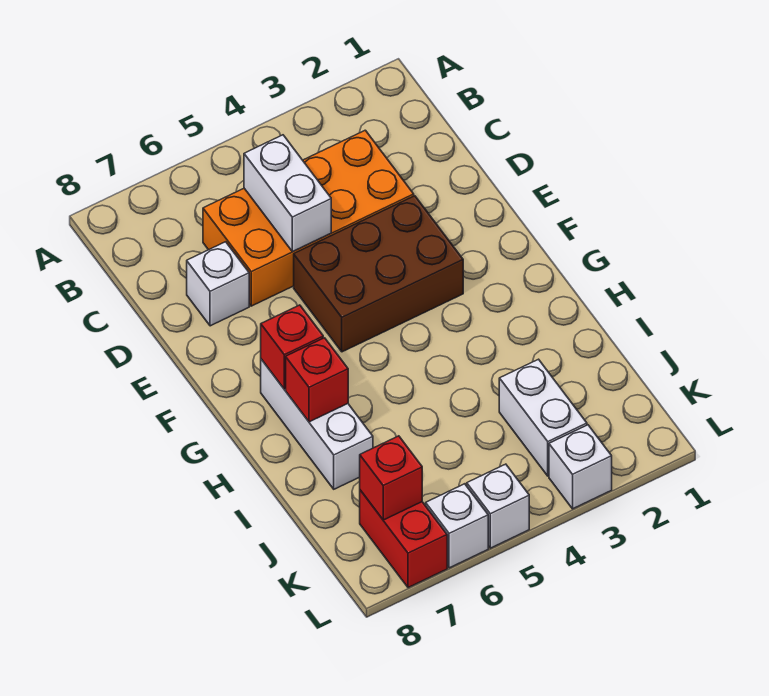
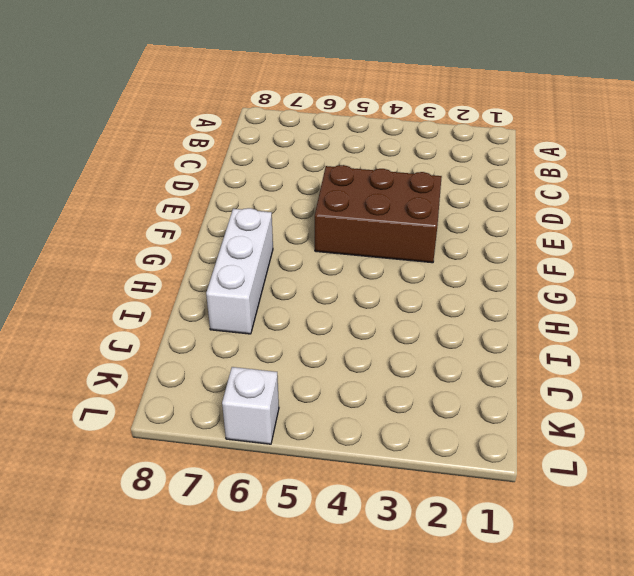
none -> orange brick C3:D6 level 1
none -> white brick D7 level 1
none -> white brick J3:K3 level 1

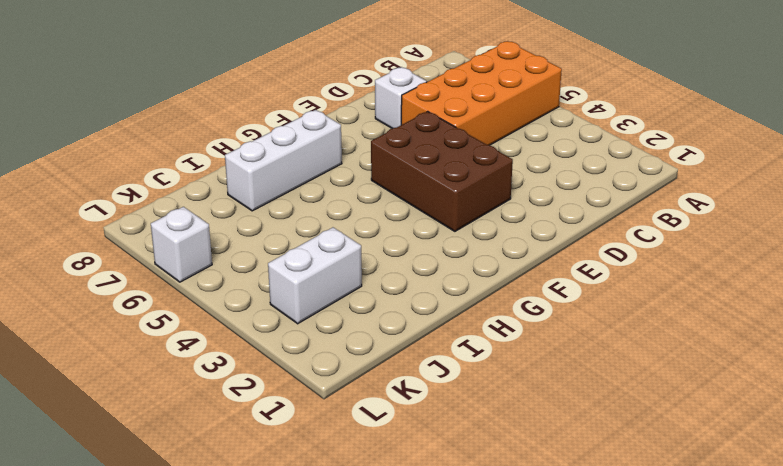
orange brick A5:D6 level 1 -> orange brick C3:D6 level 1
none -> red brick K7:L7 level 1
none -> white brick L3 level 1
none -> white brick L5 level 1

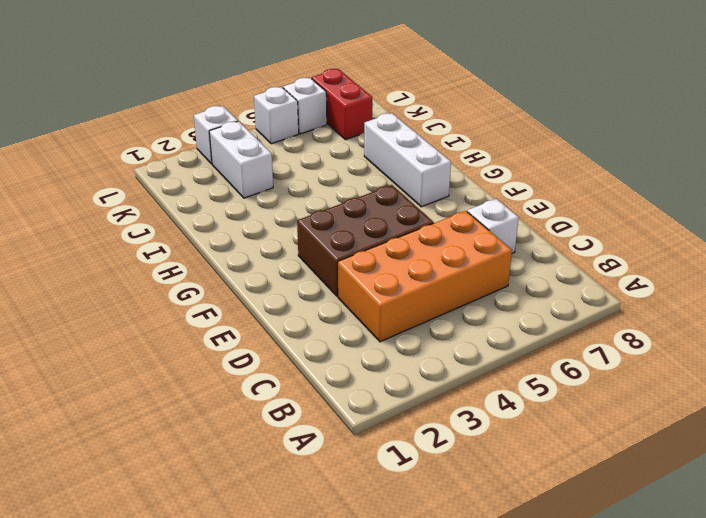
none -> white brick C5:D5 level 2
none -> red brick G7 level 2
none -> red brick H7 level 2

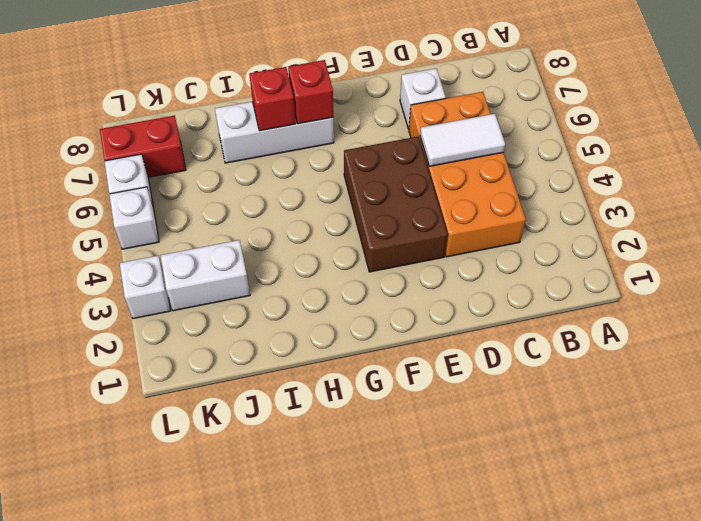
white tile C5:D5 level 2 -> white brick C5:D5 level 2
none -> red brick K7 level 2

